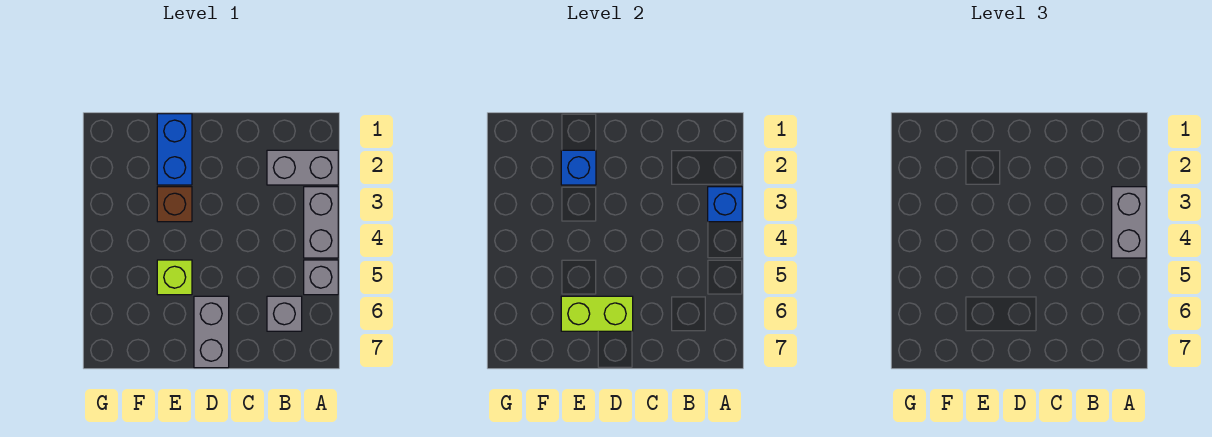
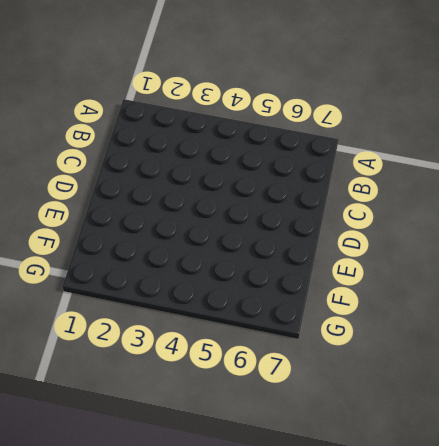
none -> grey brick A2:B2 level 1
none -> grey brick A3:A4 level 1
none -> grey brick A5 level 1

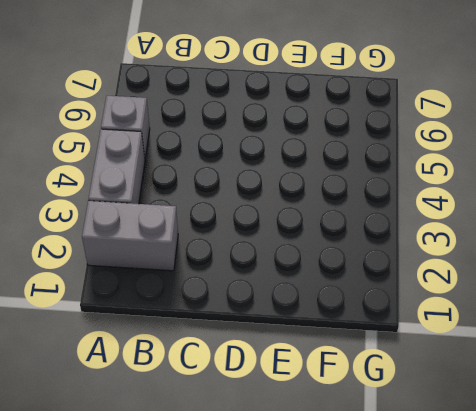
none -> grey brick B6 level 1
none -> grey brick D6:D7 level 1
none -> blue brick E1:E2 level 1

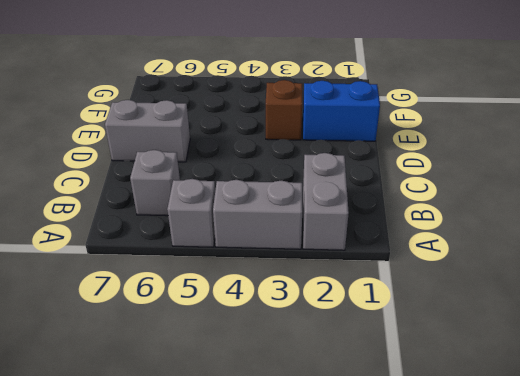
none -> lime brick E5 level 1
none -> blue brick A3 level 2
none -> lime brick D6:E6 level 2

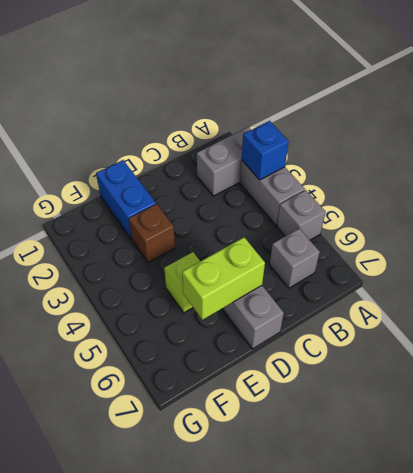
none -> blue brick E2 level 2
none -> grey brick A3:A4 level 3

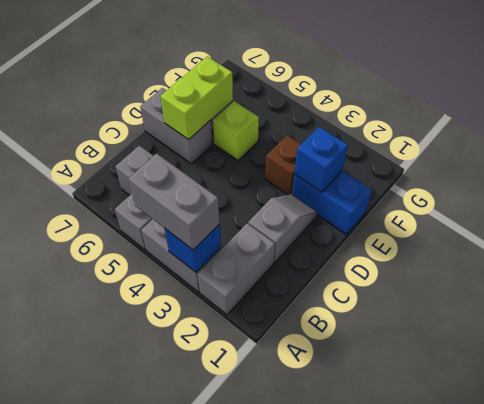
grey slope C2:D2 level 1 top C -> none

